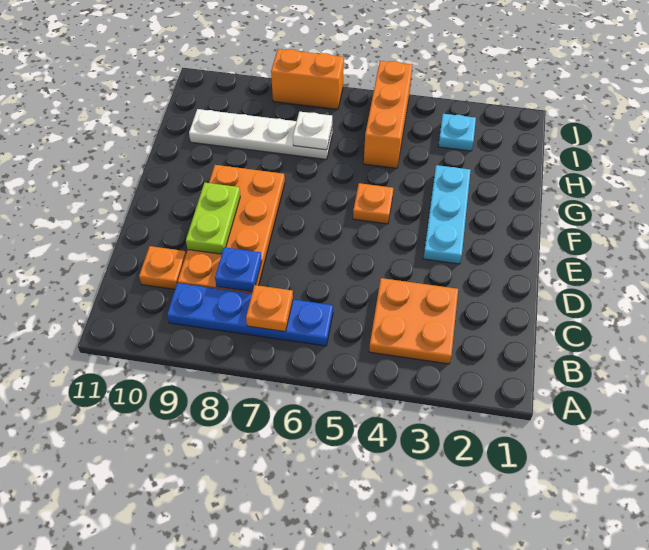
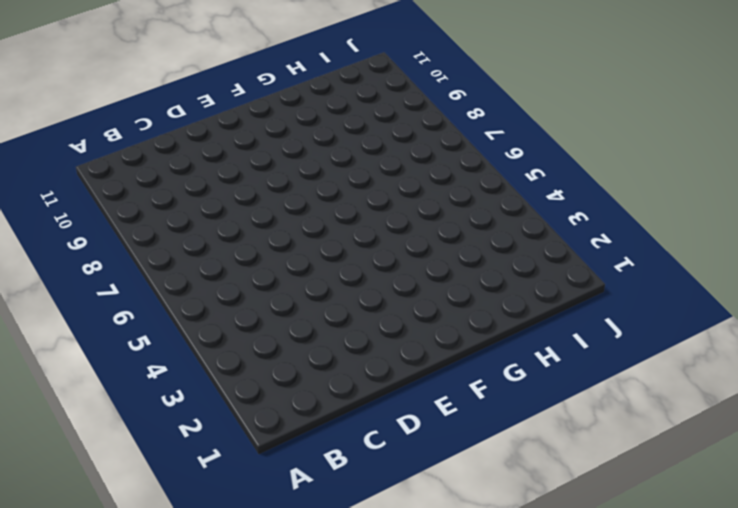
none -> orange plate B3:C4 level 1
none -> blue plate B6:B9 level 1
none -> orange plate C8:F9 level 1

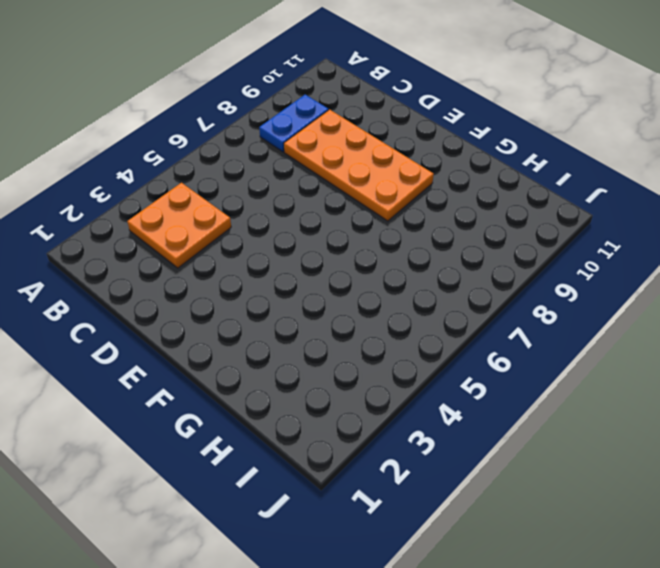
blue plate B8:B9 level 1 -> blue plate B6:B9 level 1
none -> orange plate C10 level 1
none -> cyan plate E3:G3 level 1
none -> orange plate F5 level 1

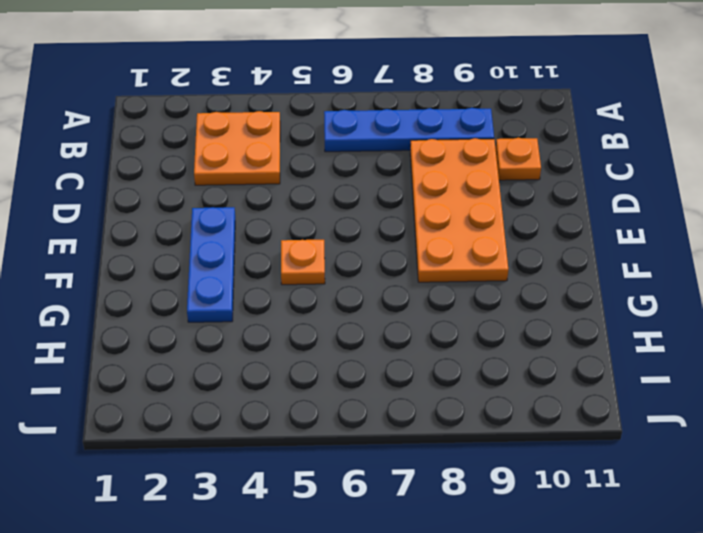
blue plate E3:G3 level 1 -> cyan plate E3:G3 level 1
none -> orange brick H5:J5 level 1
none -> white plate H7:H10 level 1
none -> cyan plate I3 level 1

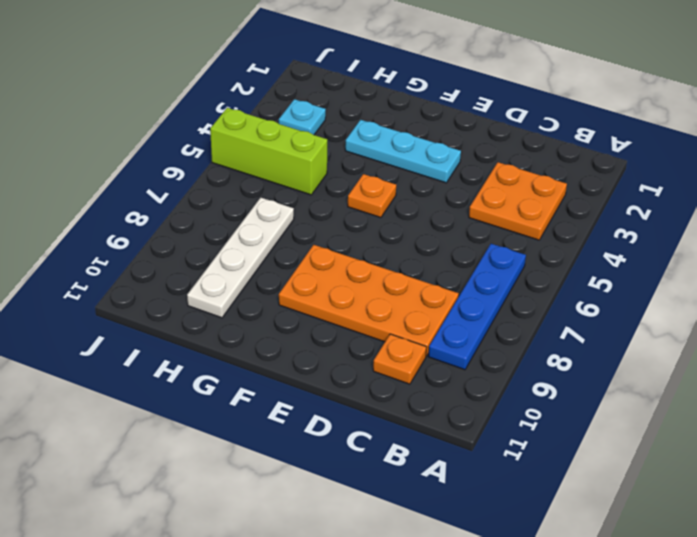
lime brick H5:J5 level 1 -> orange brick H5:J5 level 1
none -> orange brick J7:J8 level 1
none -> orange plate B7 level 2
none -> blue plate C8 level 2

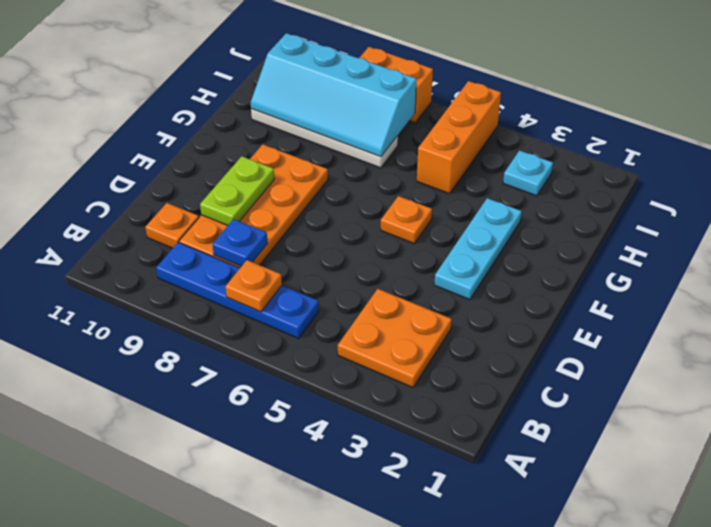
cyan slope H7:I10 level 2 top I -> white plate H7 level 2

